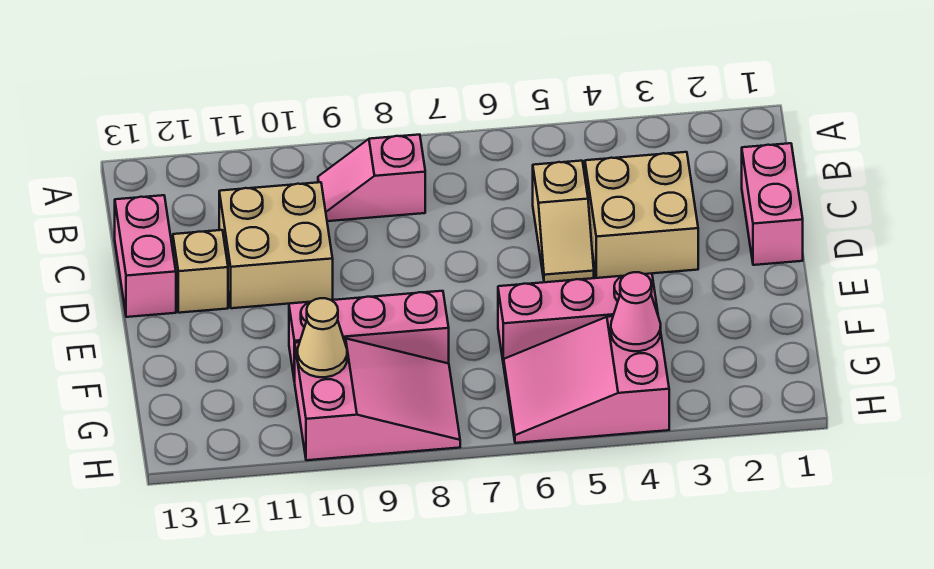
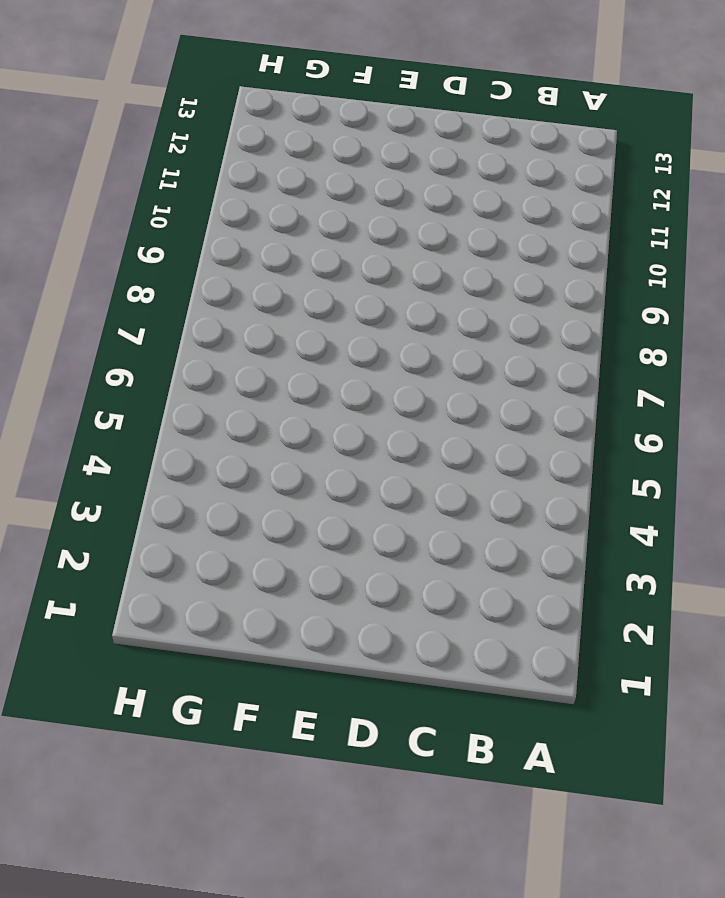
none -> pink slope B8:B9 level 1 top 8
none -> pink brick C1:D1 level 1
none -> tan brick C3:D4 level 1

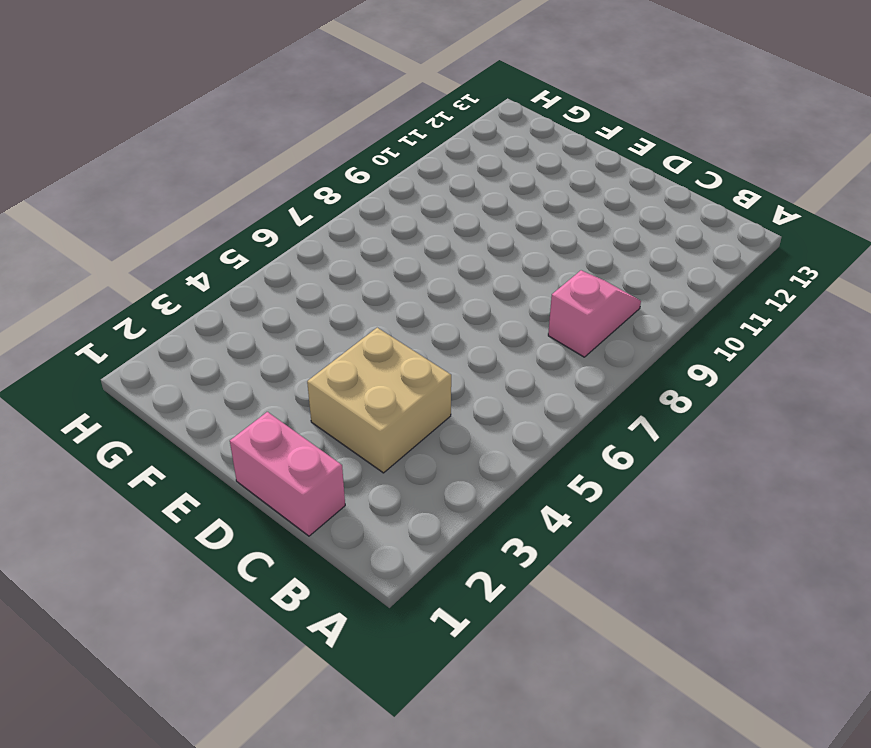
none -> tan slope C5:D5 level 1 top C
none -> tan brick C10:D11 level 1
none -> pink brick C13:D13 level 1

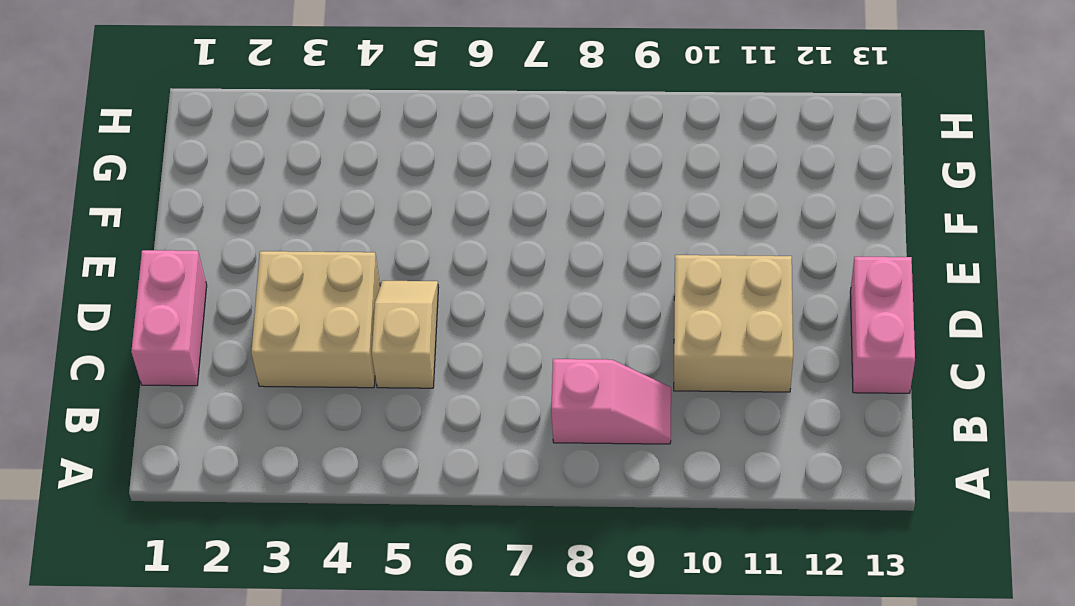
none -> tan brick D12 level 1
none -> pink brick F4:F6 level 1
none -> pink brick F8:F10 level 1

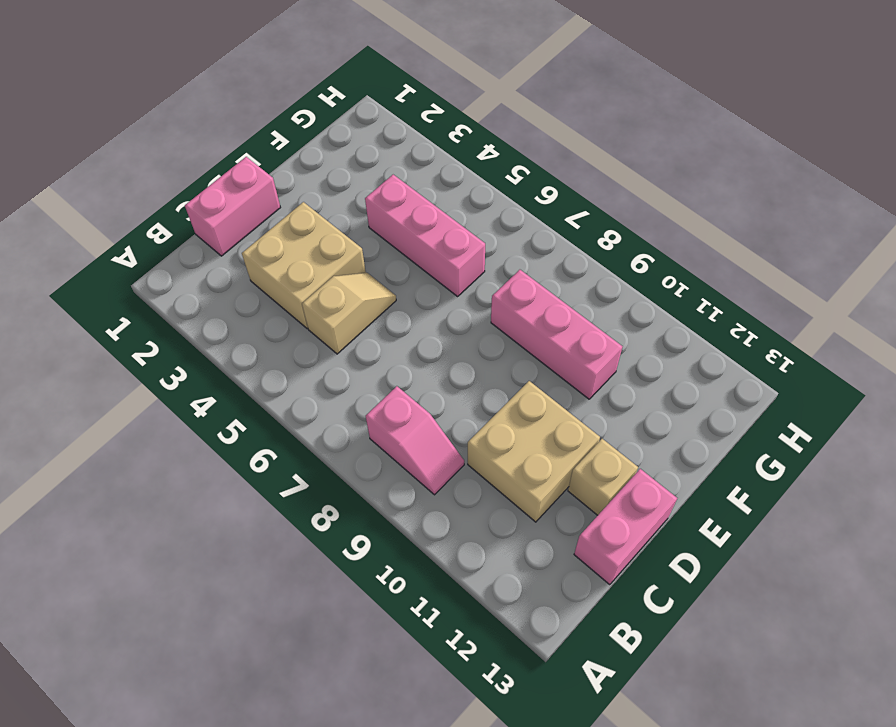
none -> pink slope G4:H6 level 1 top 4
none -> pink slope G8:H10 level 1 top 10
none -> pink cone G4 level 2

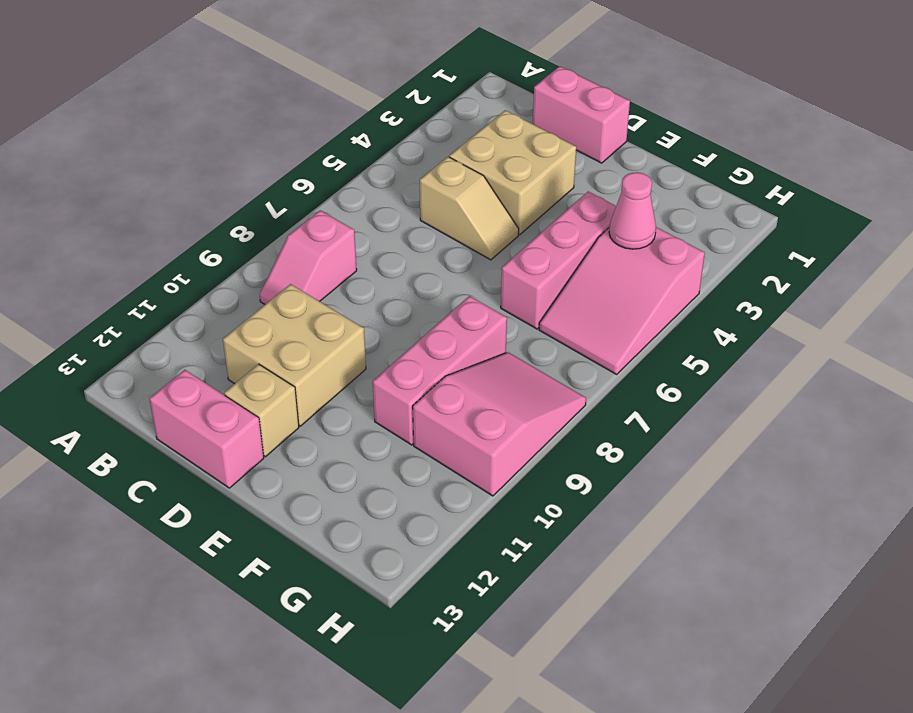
none -> tan cone G10 level 2

